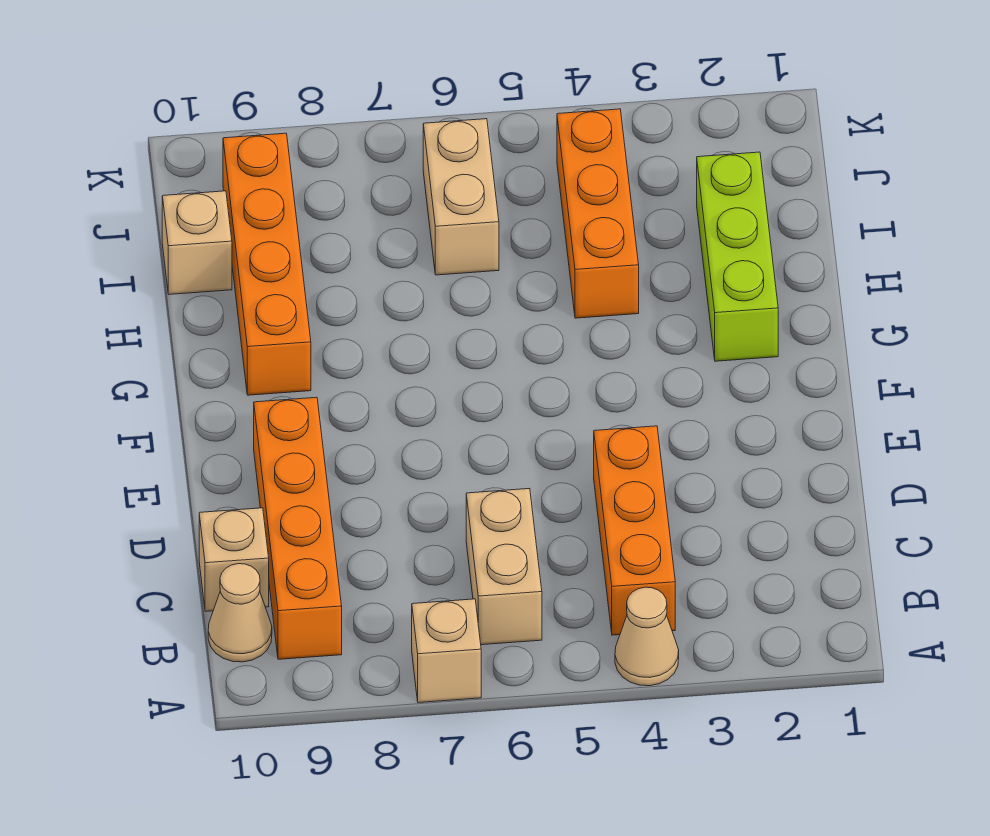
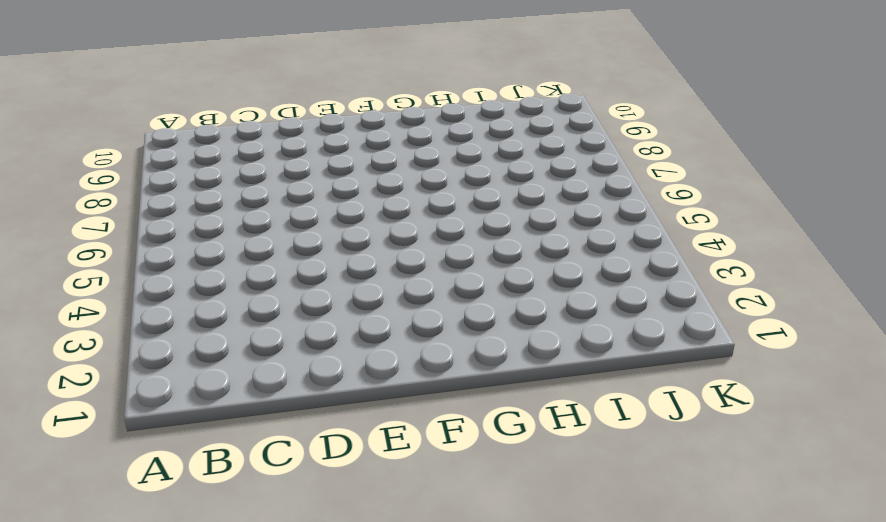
none -> tan cone A4 level 1
none -> tan brick A7 level 1
none -> orange brick B4:D4 level 1

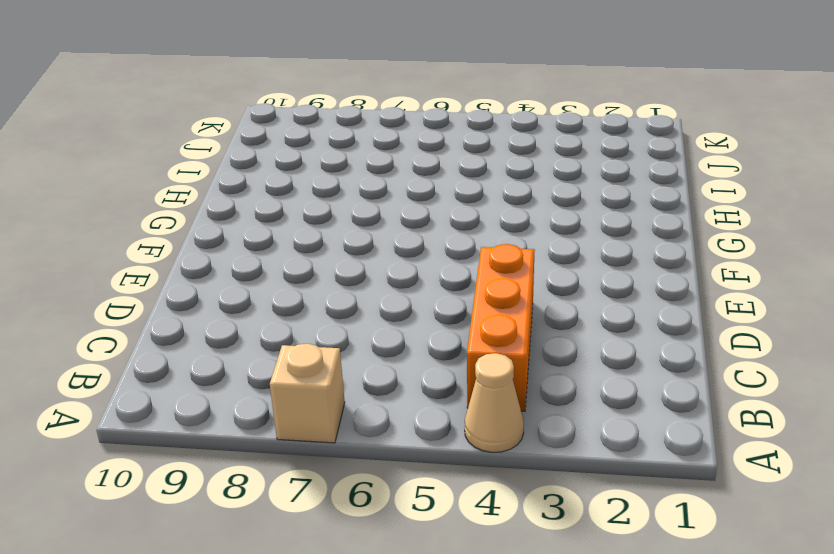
none -> tan brick B6:C6 level 1
none -> orange brick B9:E9 level 1
none -> tan cone B10 level 1

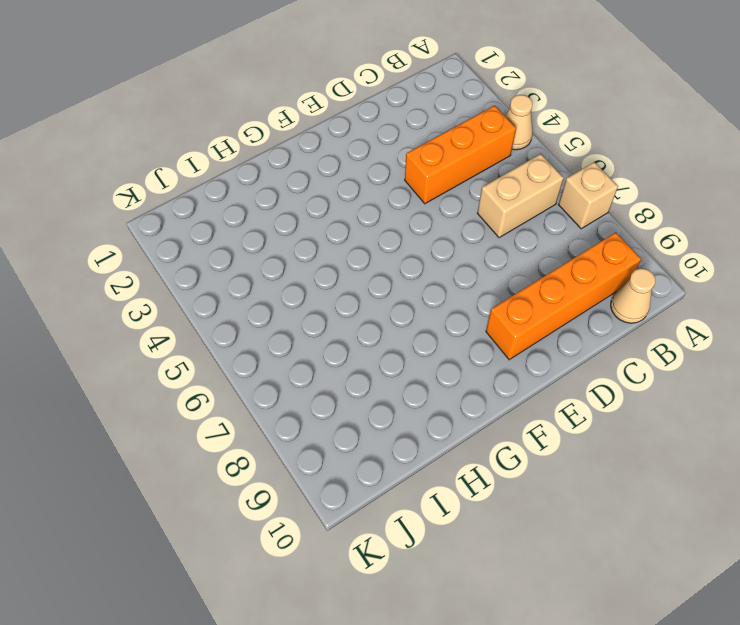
none -> tan brick C10 level 1
none -> lime brick G2:I2 level 1
none -> orange brick G9:J9 level 1

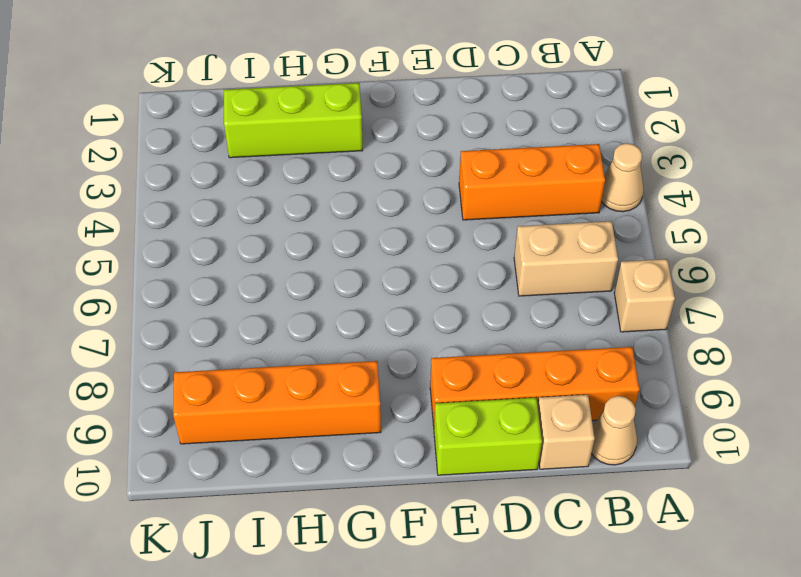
lime brick D10:E10 level 1 -> none
none -> orange brick H4:J4 level 1
none -> tan brick I6:J6 level 1
none -> tan brick I10 level 1

